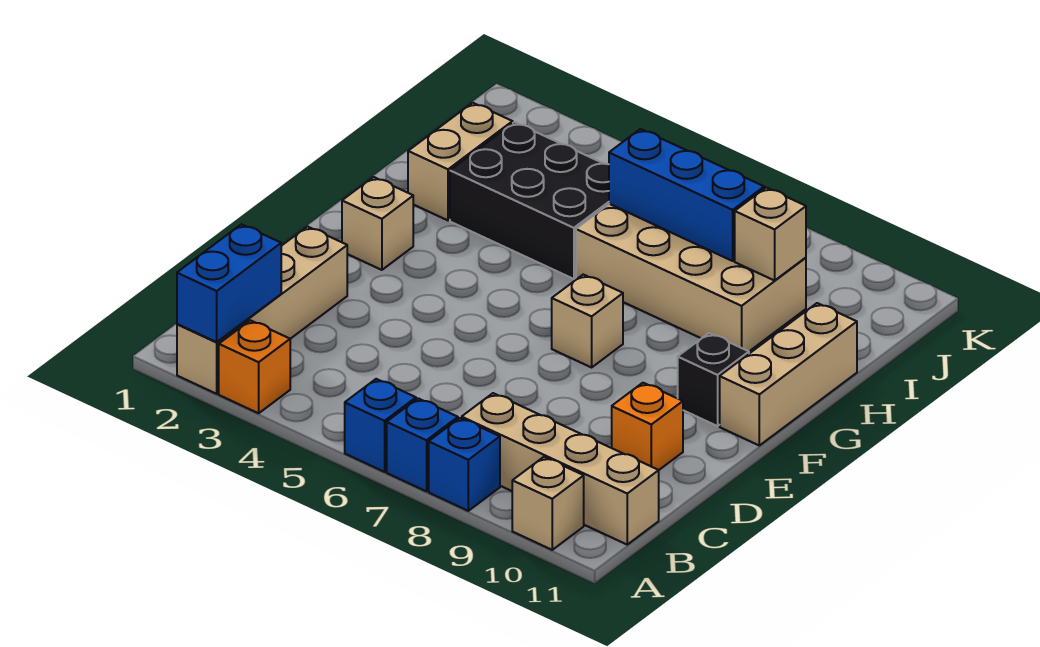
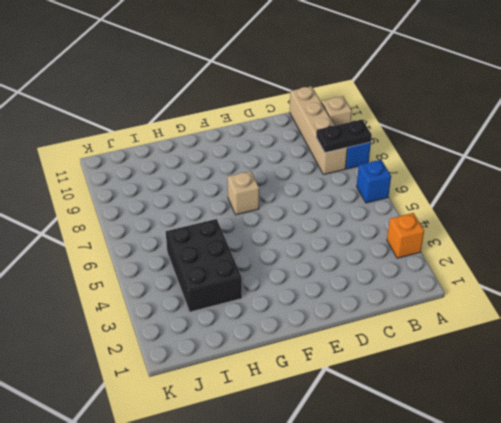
black plate A8:B8 level 2 -> none
none -> tan brick A2:D2 level 1
none -> blue brick A7 level 1
none -> orange brick D10 level 1

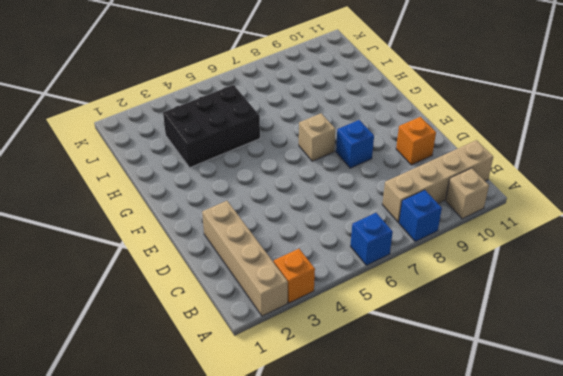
blue brick E8 level 1 -> blue brick A7 level 1
none -> tan brick F2 level 1
none -> black brick F10 level 1
none -> tan brick F11:H11 level 1

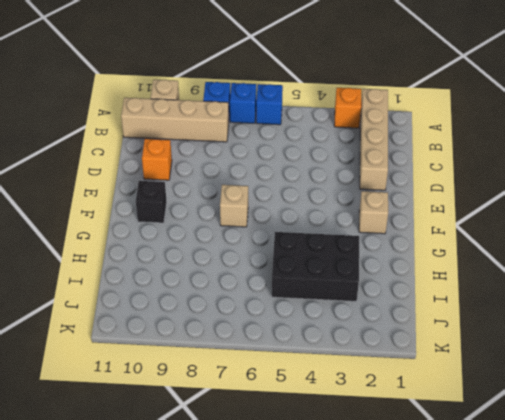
none -> tan brick F11:H11 level 1
none -> tan brick H2:I2 level 1
none -> tan brick H6:I9 level 1

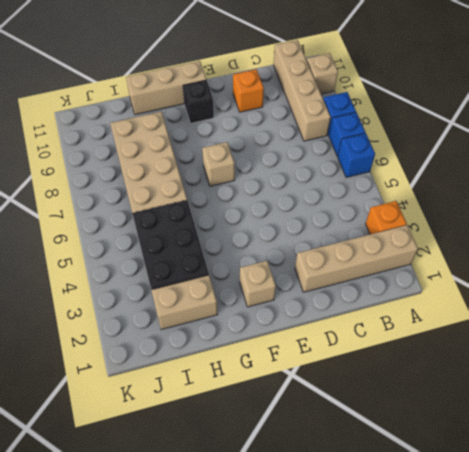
none -> blue brick A2:B2 level 2
none -> blue brick I6:I8 level 2
none -> tan brick I9 level 2

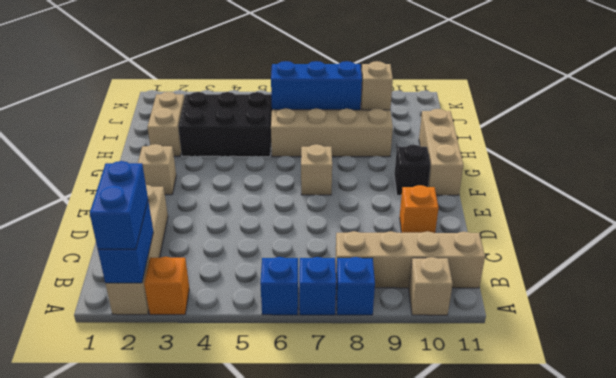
blue brick A2:B2 level 3 -> none

